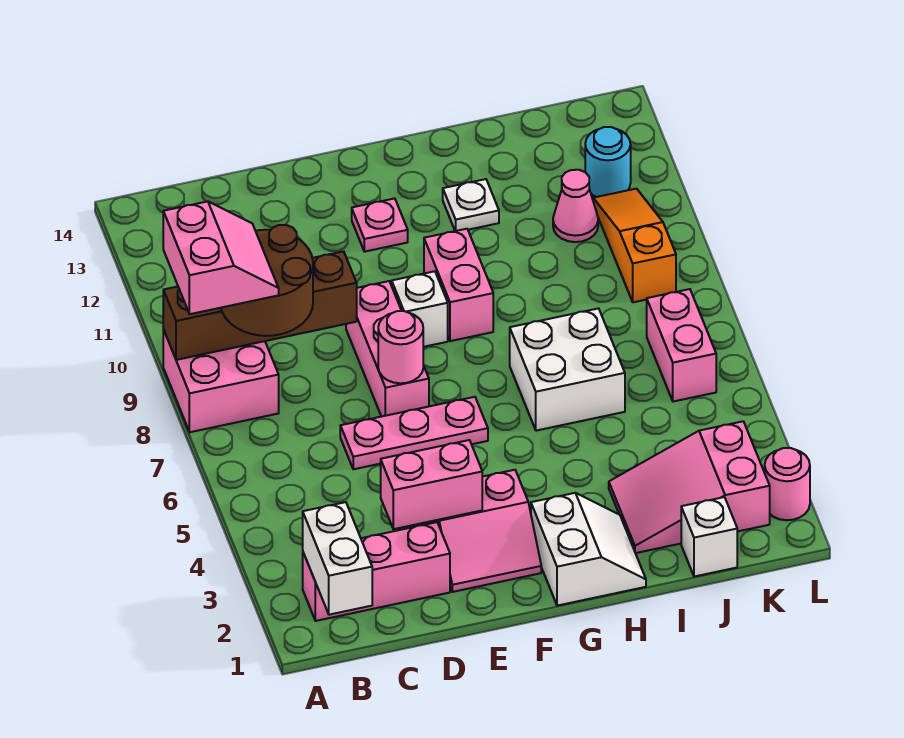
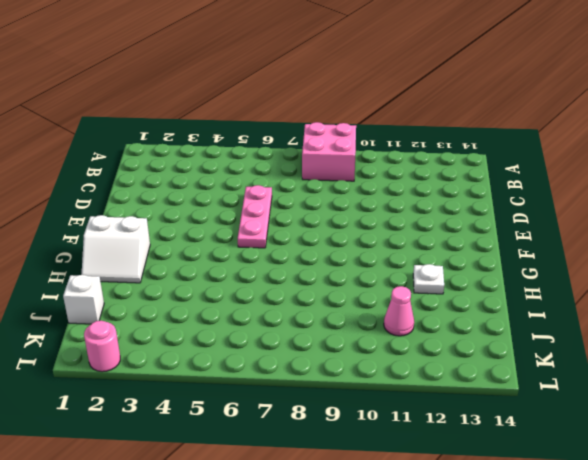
none -> pink brick B2:D2 level 1
none -> pink slope E2:F3 level 1 top 3
none -> pink brick E7:E9 level 1

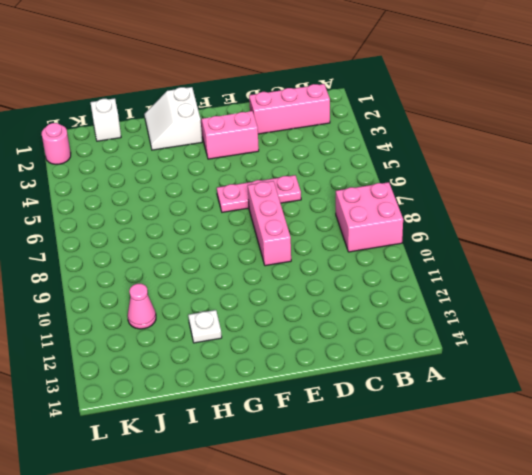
none -> white brick F9 level 1
none -> pink plate F12 level 1
none -> pink brick G9:G10 level 1

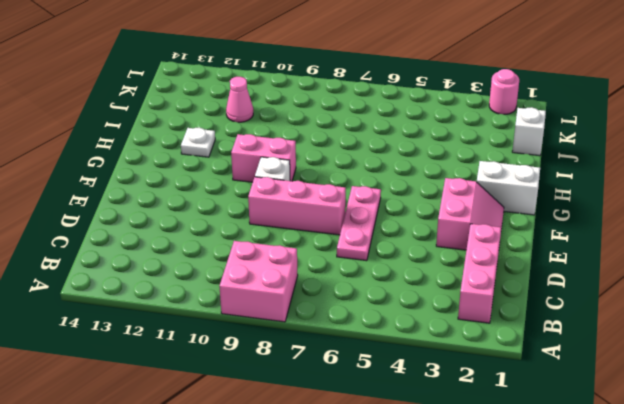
none -> pink plate F12 level 1
none -> white brick H6:I7 level 1
none -> pink slope I2:K3 level 1 top K

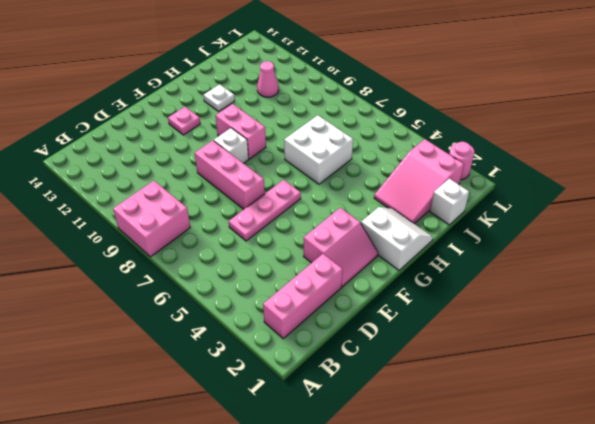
none -> pink brick K6:K7 level 1
none -> orange slope K9:K11 level 1 top 9
none -> cyan round brick K12 level 1

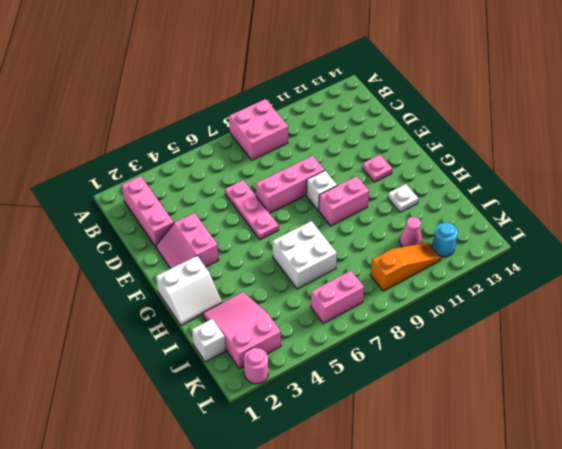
none -> brown brick A9:D9 level 2
none -> white brick B1:B2 level 2
none -> pink brick D3:E3 level 2

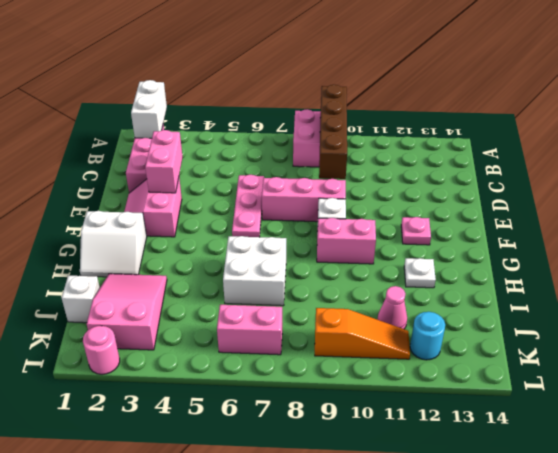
white brick A2:B2 level 2 -> white brick B1:B2 level 2
none -> pink round brick E7 level 2
none -> brown round brick B8:C9 level 3
none -> pink slope A8:B9 level 4 top A

